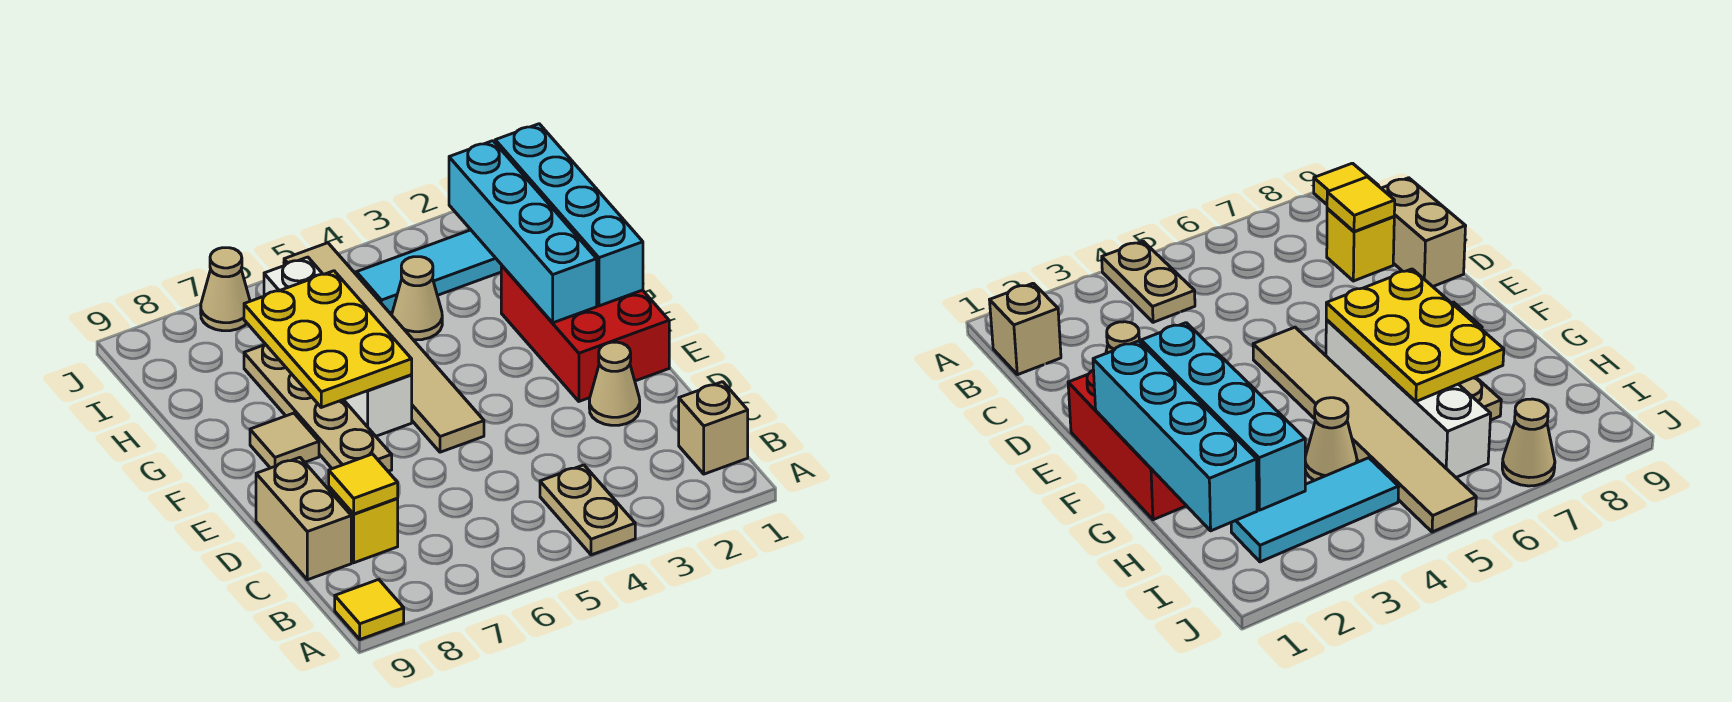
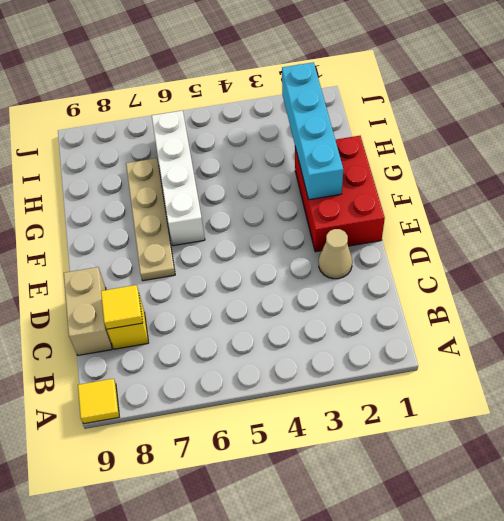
none -> tan plate A4:B4 level 1
none -> tan brick B1 level 1
none -> tan tile E5:J5 level 1

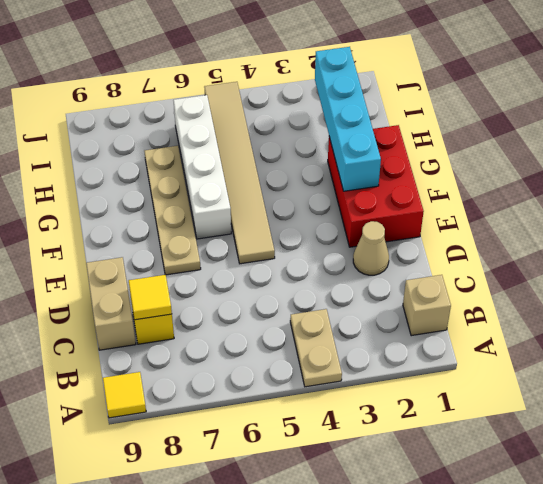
none -> tan tile F8 level 1
none -> tan cone H4 level 1
none -> cyan tile I2:I4 level 1

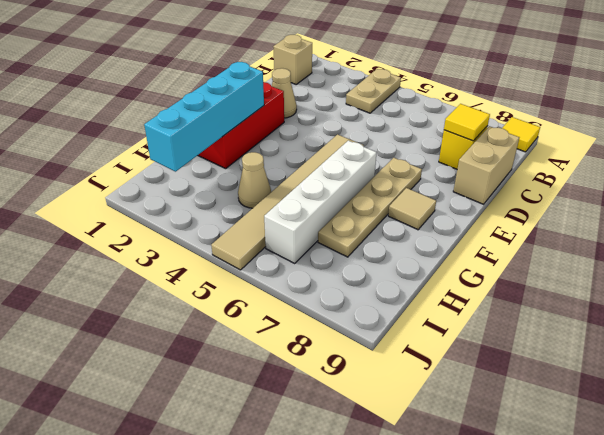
none -> cyan tile I2:I4 level 1
none -> tan cone J7 level 1
none -> cyan brick F1:I1 level 2

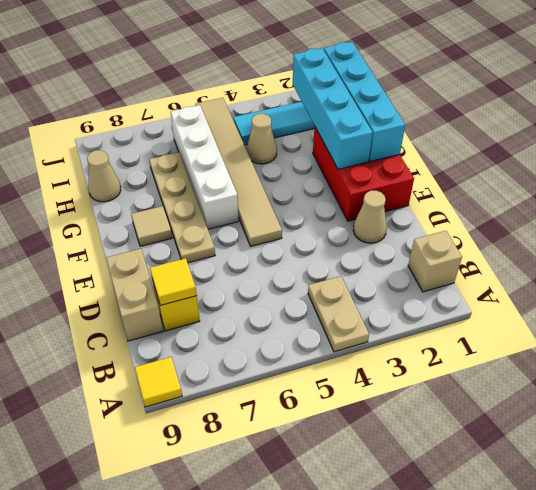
tan cone H9 level 1 -> tan cone J7 level 1
none -> yellow plate F6:H7 level 2

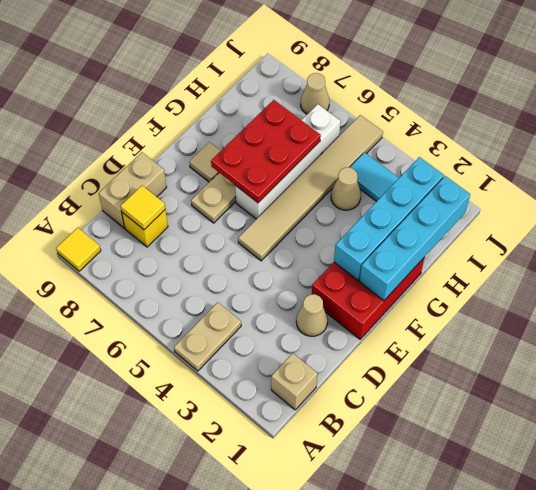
red plate F6:H7 level 2 -> yellow plate F6:H7 level 2

